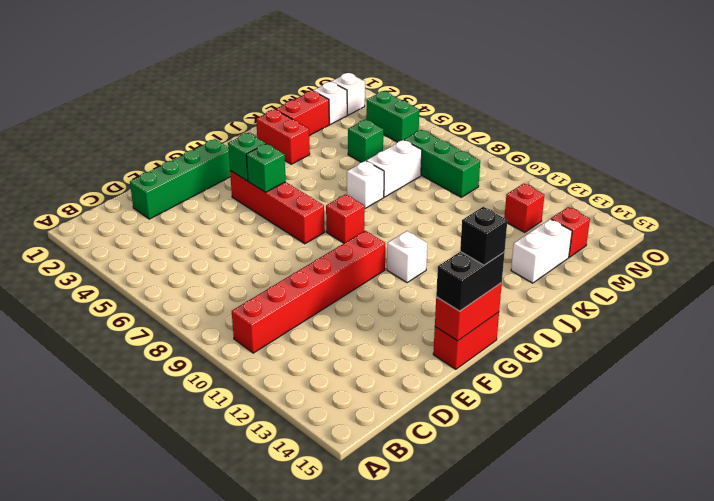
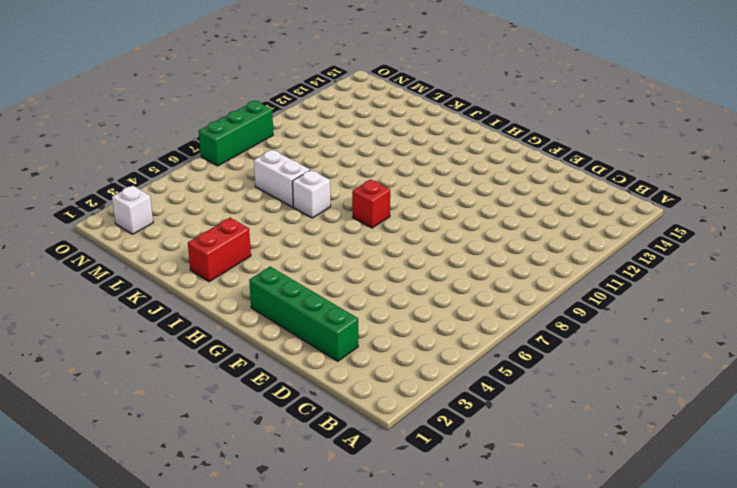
green brick O7:O9 level 1 -> green brick M7:M9 level 1
none -> red brick B10:G10 level 1
none -> red brick F15:G15 level 1
none -> red brick G4:G7 level 1

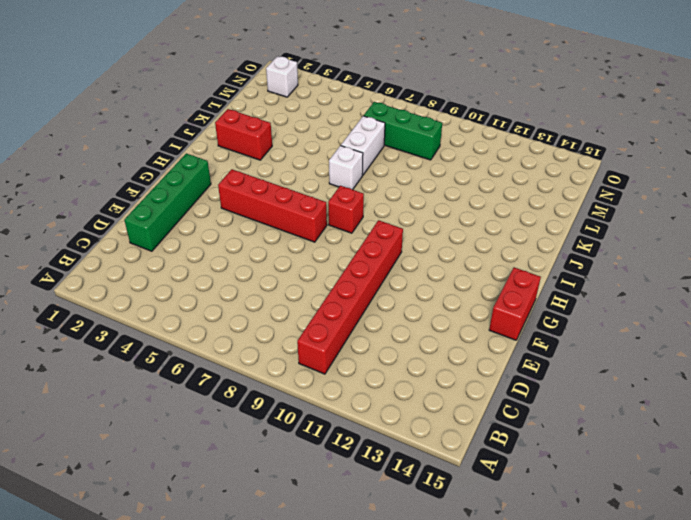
none -> white brick H11 level 1
none -> red brick K2:L2 level 1
none -> white brick K14:L14 level 1

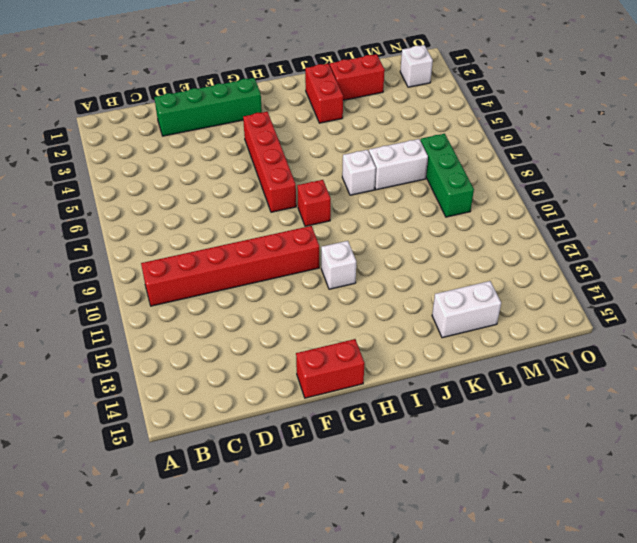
none -> green brick L5 level 1
none -> white brick M2 level 1
none -> red brick M12 level 1

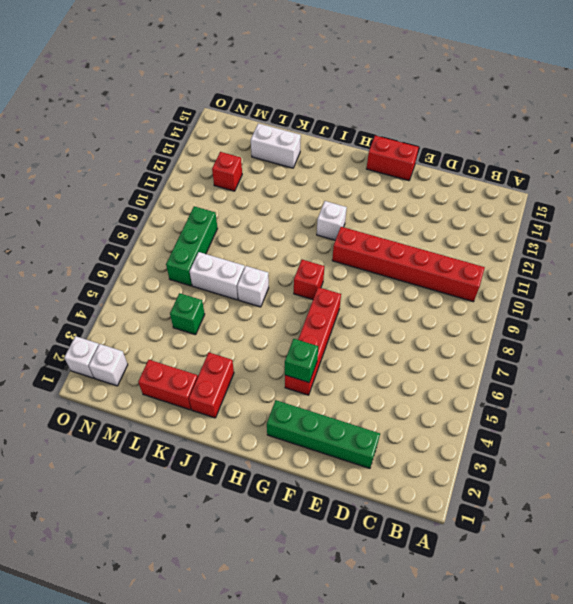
white brick O2 level 1 -> white brick M2 level 1
none -> red brick M14 level 1
none -> green brick N4:N5 level 1
none -> red brick F15:G15 level 2

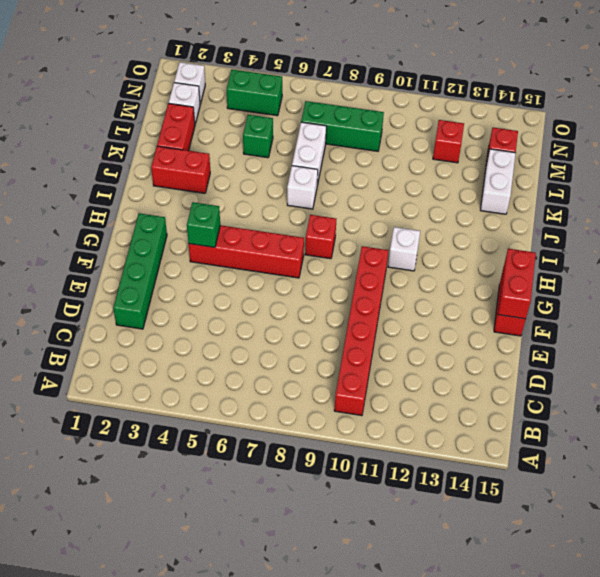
none -> green brick G5 level 2
none -> black brick F15:G15 level 3
none -> black brick G15 level 4

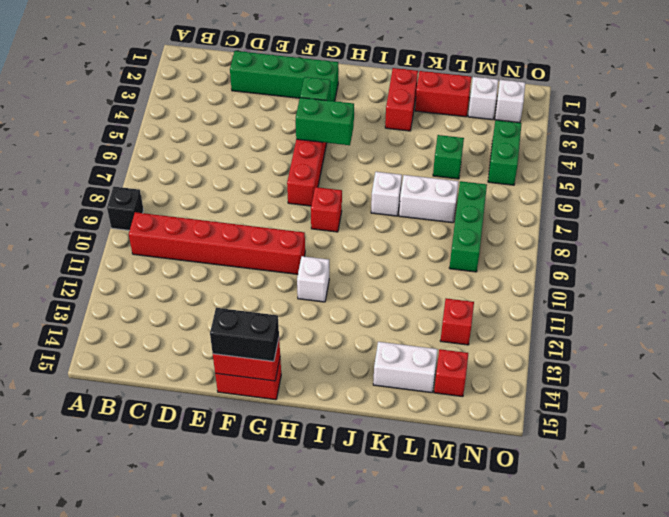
black brick A9 level 1 -> black brick G15 level 4
green brick G5:H5 level 2 -> green brick G5 level 2

